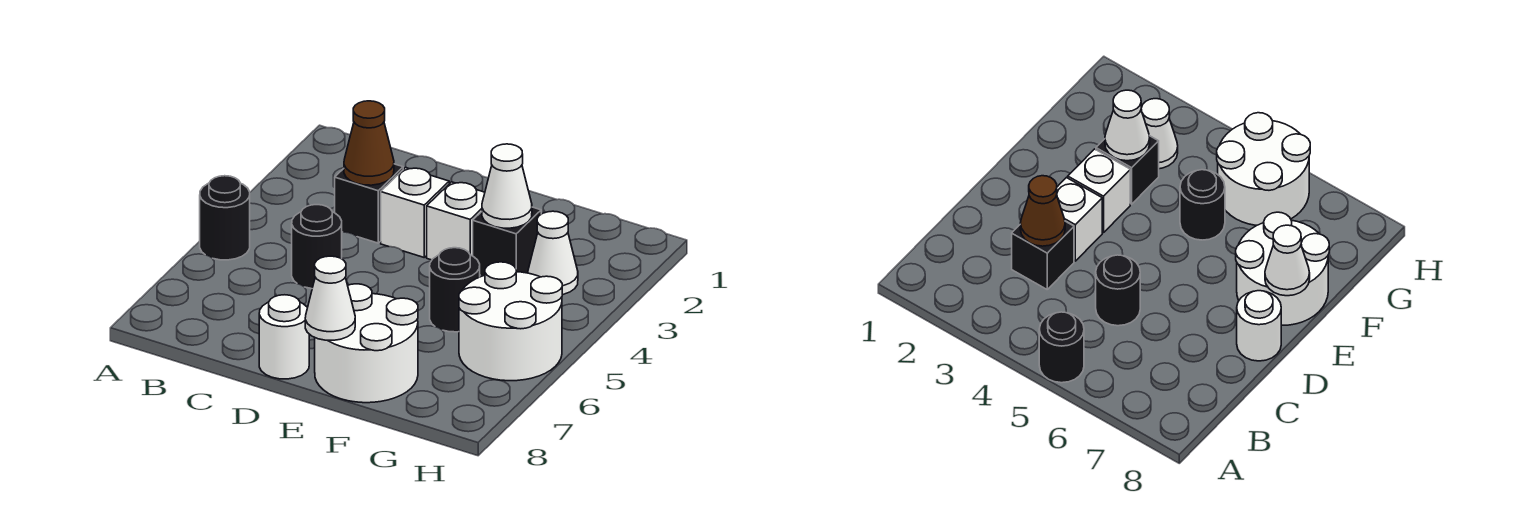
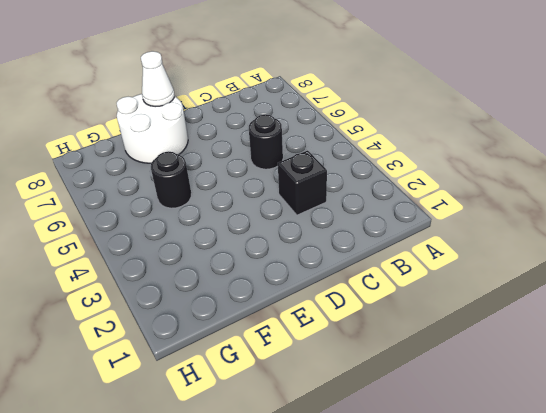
none -> black round brick A5 level 1
none -> white brick D3 level 1
none -> white round brick D8 level 1

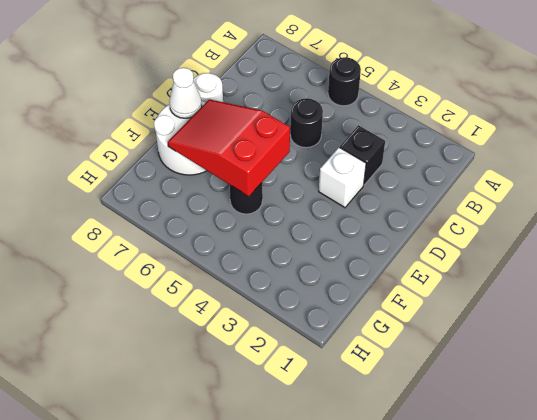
red slope E5:F7 level 2 top 5 -> none
none -> white brick E3 level 1
none -> black brick F3 level 1
none -> white cone G3 level 1

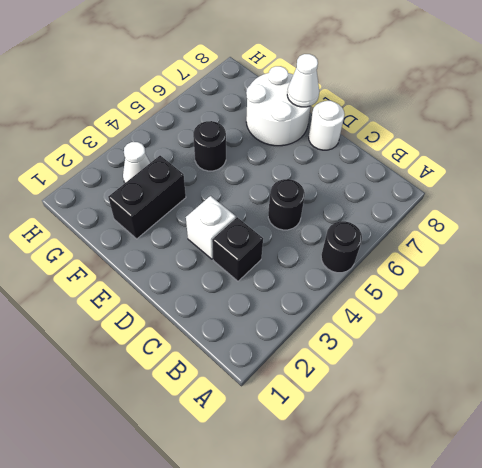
black brick F2:F3 level 1 -> black brick F3 level 1
none -> white brick E3 level 1
none -> white round brick G5:H6 level 1
none -> brown cone C3 level 2

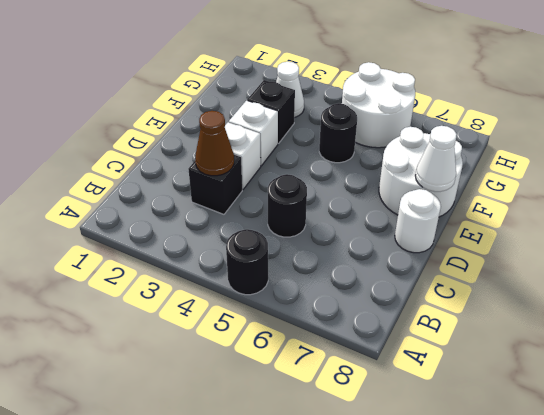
none -> white cone F3 level 2

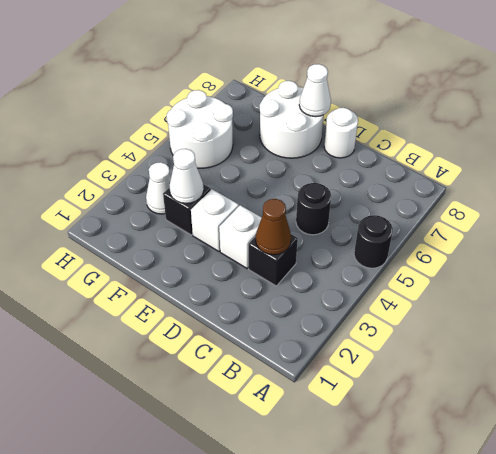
none -> black round brick F5 level 1

